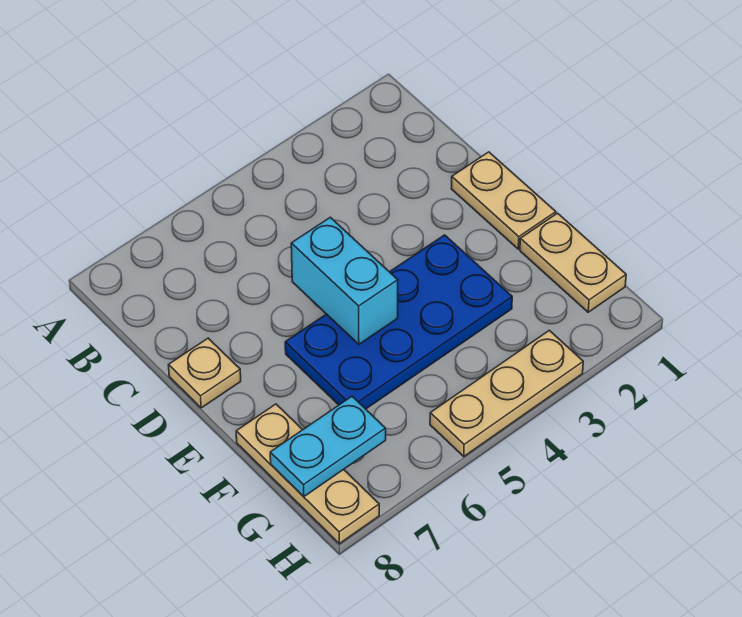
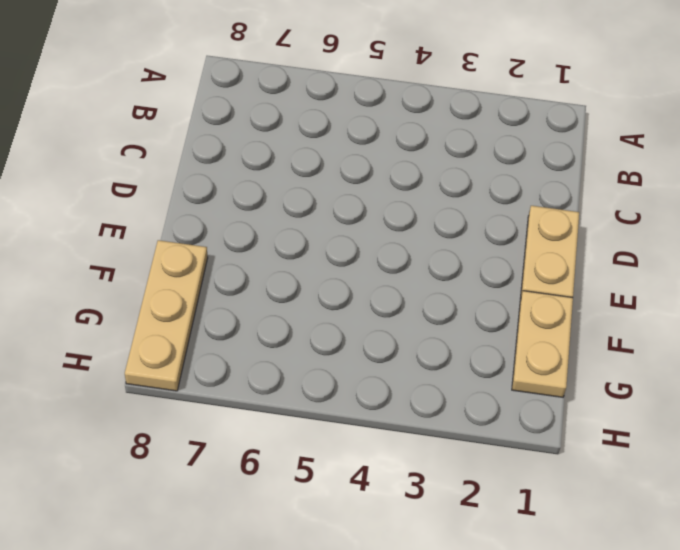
none -> tan plate D8 level 1
none -> blue plate E3:F6 level 1

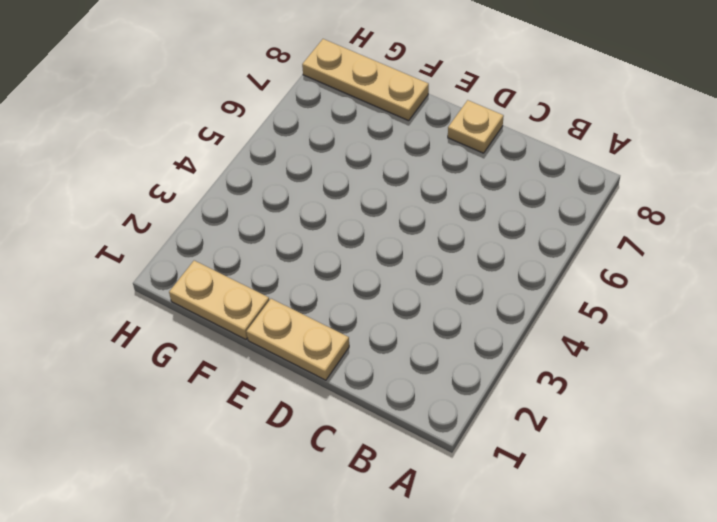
none -> blue plate E3:F6 level 1
none -> tan plate H3:H5 level 1

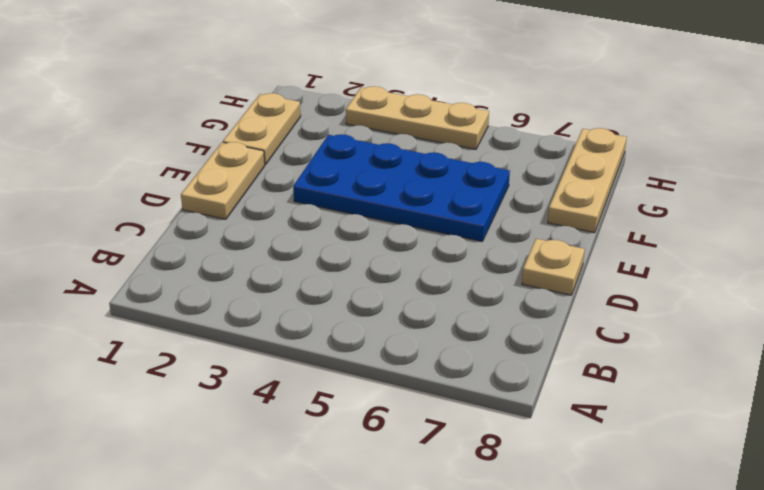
none -> cyan brick D5:E5 level 2
none -> cyan plate G7:G8 level 2

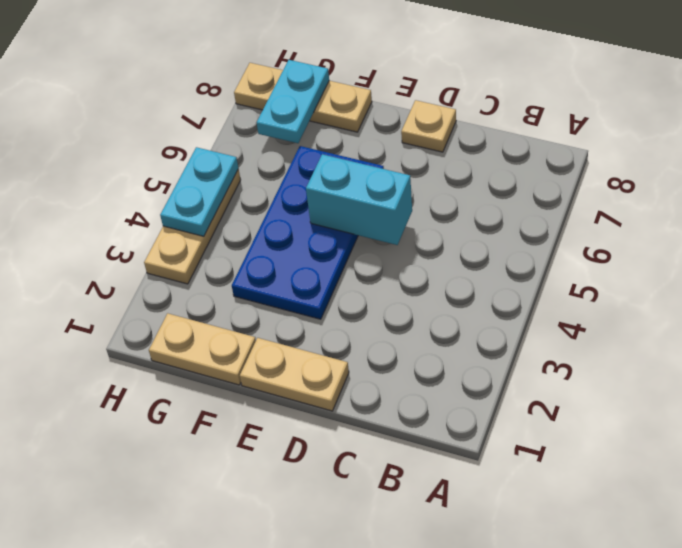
cyan plate H4:H5 level 2 -> none

